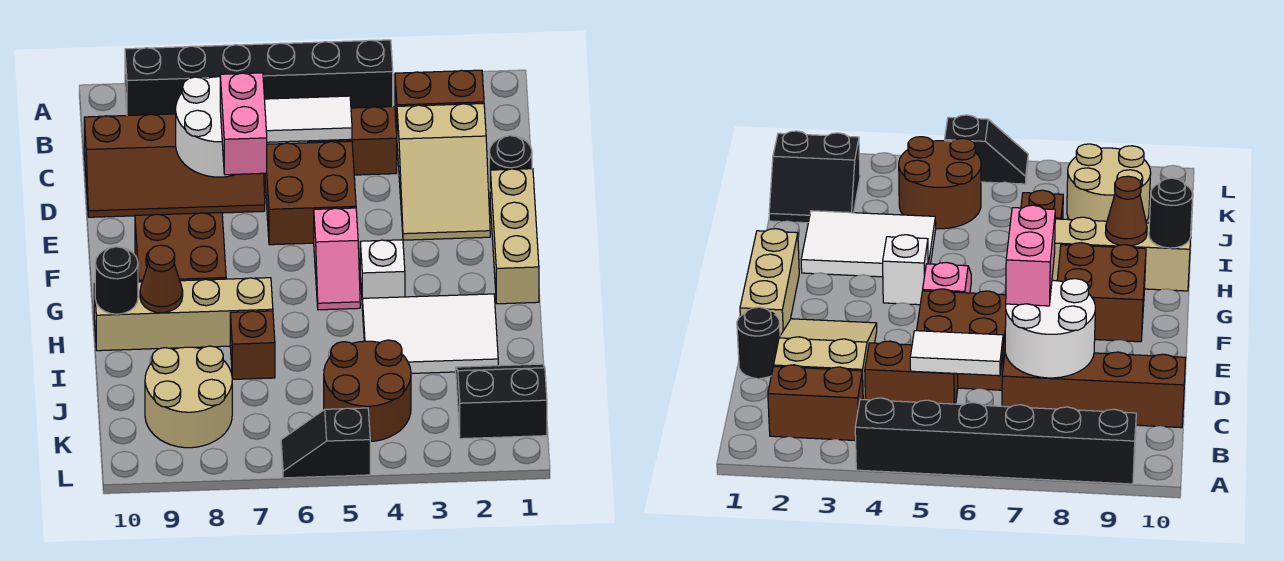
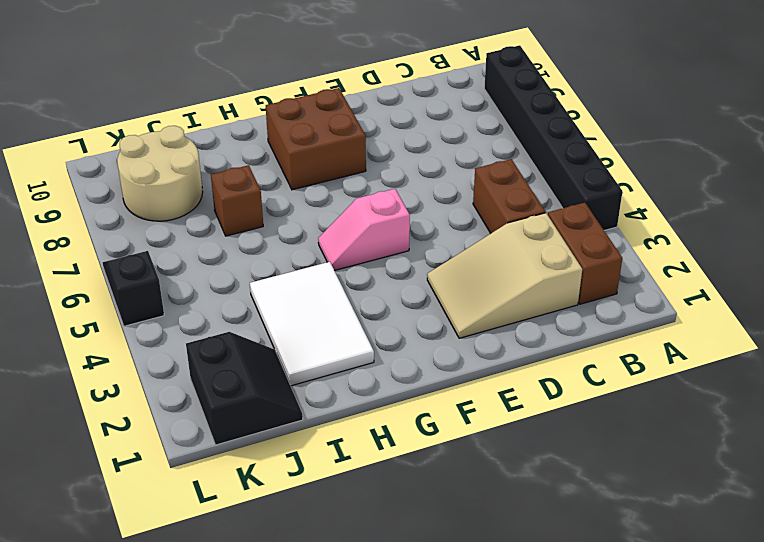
none -> brown slope C7:D10 level 1 top C
none -> black round brick D1 level 1
none -> brown brick D5:E6 level 1

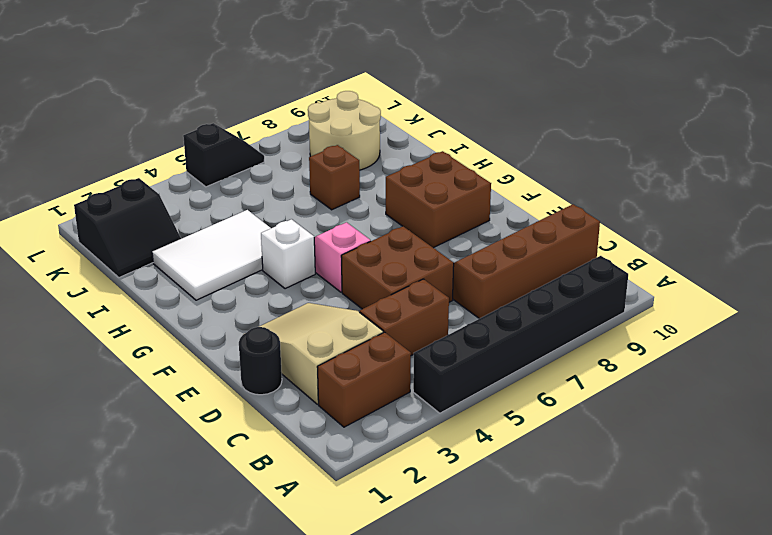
none -> tan brick E1:G1 level 1
none -> tan brick H7:H10 level 1
none -> brown round brick J4:K5 level 1

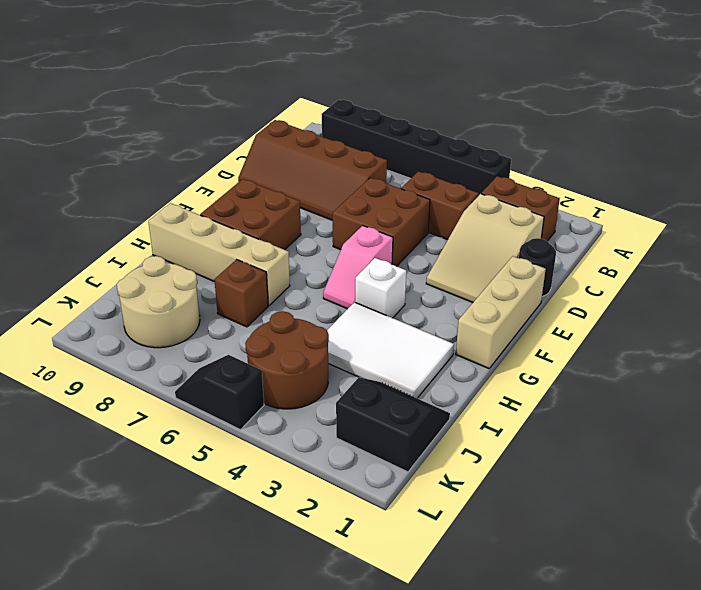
none -> white tile C5:C6 level 2
none -> white round brick C7:D8 level 2
none -> brown cone H9 level 2

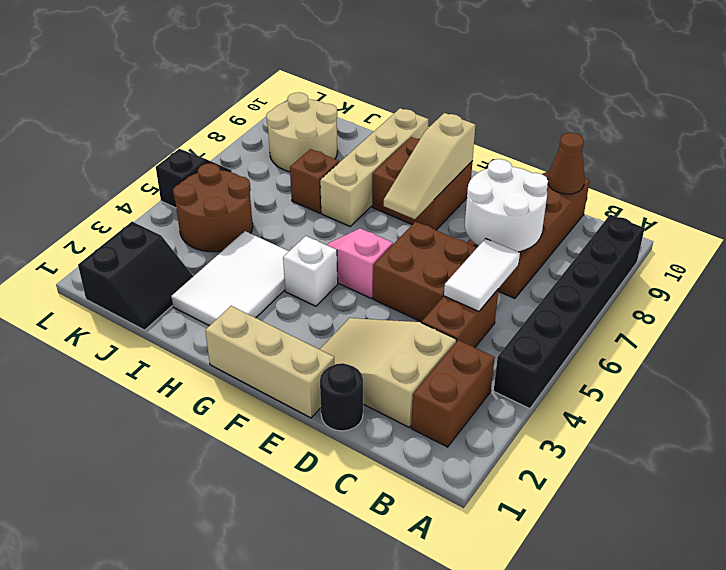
brown cone C10 level 2 -> brown cone H9 level 2
tan slope F7:F9 level 2 top 9 -> none
none -> black round brick H10 level 2
none -> pink brick D7:E7 level 3

